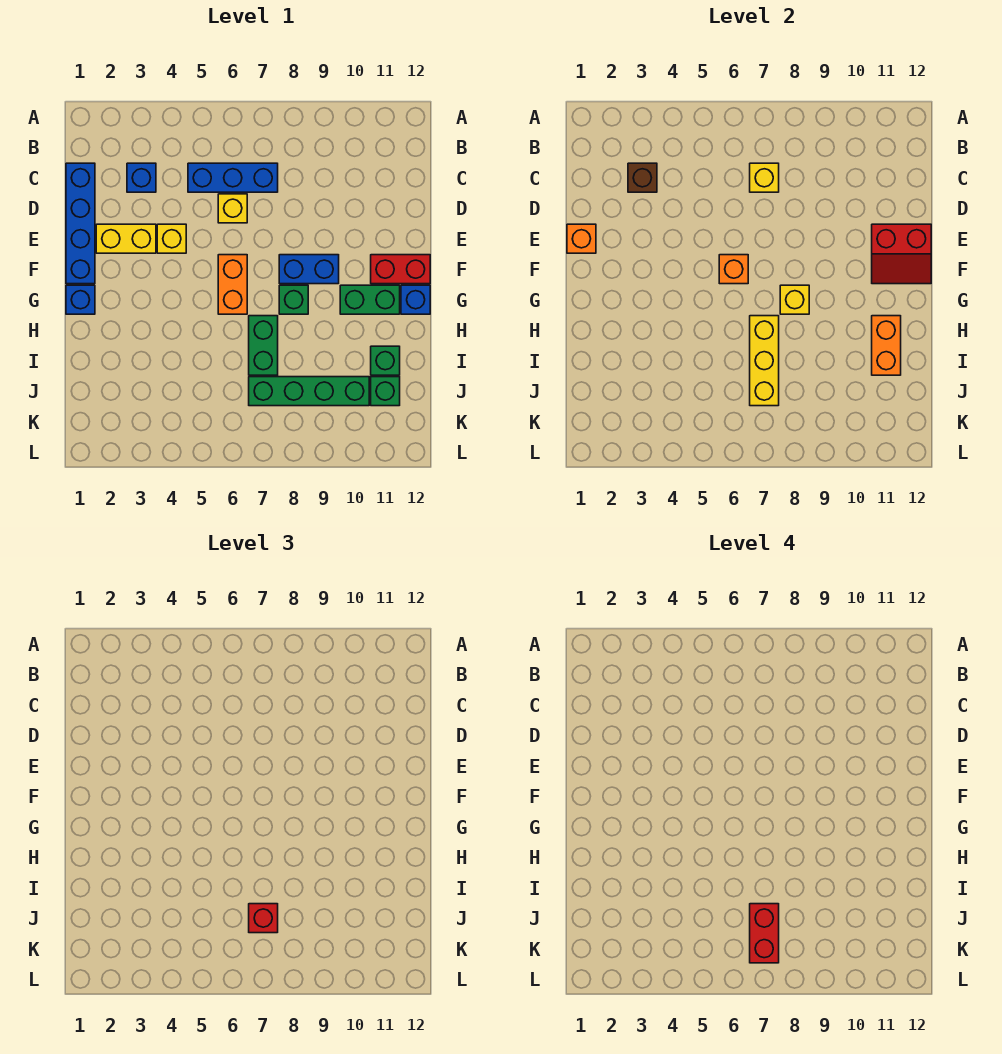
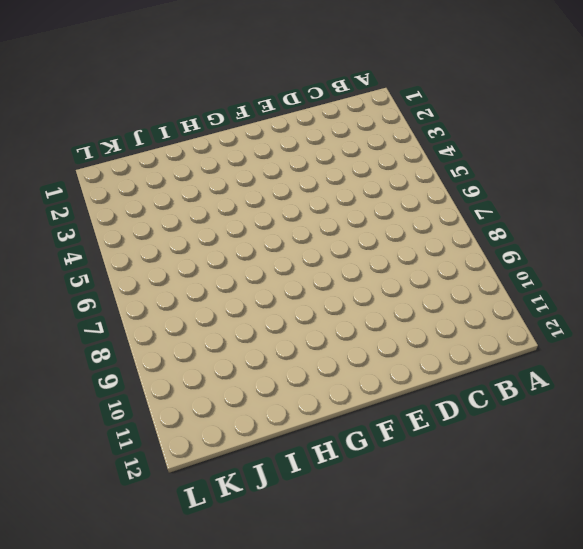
none -> blue brick C1:F1 level 1
none -> blue brick C3 level 1
none -> blue brick C5:C7 level 1

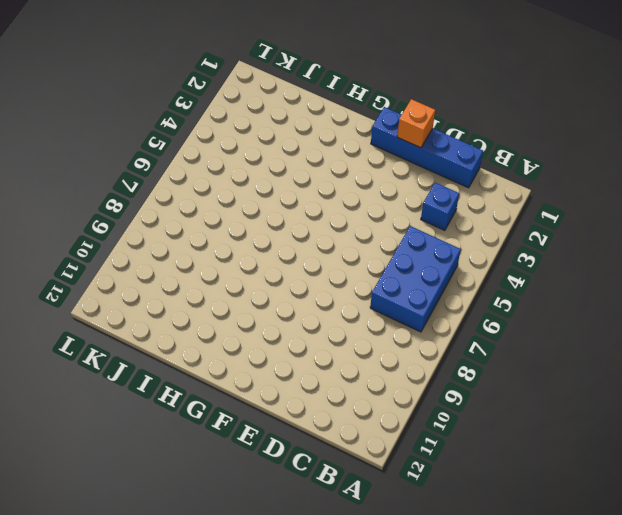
blue brick B5:C7 level 1 -> blue brick C5:C7 level 1
none -> yellow brick D6 level 1
none -> yellow brick E2:E3 level 1
none -> yellow brick E4 level 1

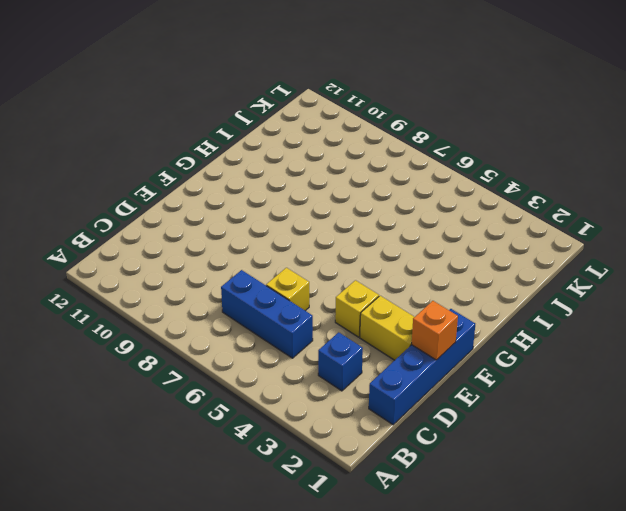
none -> orange brick F6:G6 level 1
none -> blue brick F8:F9 level 1
none -> red brick F11:F12 level 1

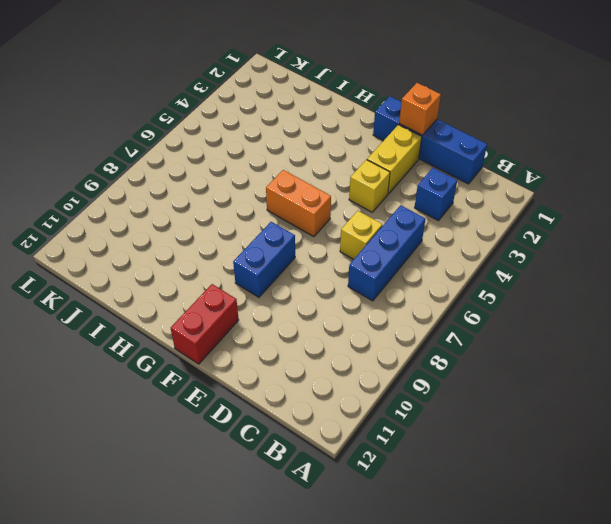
none -> blue brick G1 level 1
none -> green brick G8 level 1
none -> green brick G10:G11 level 1

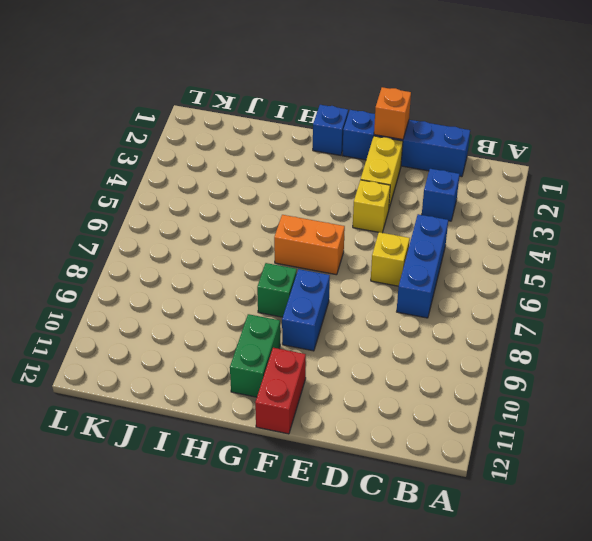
none -> blue brick G12 level 1
none -> green brick H7:I7 level 1
none -> green brick I11 level 1

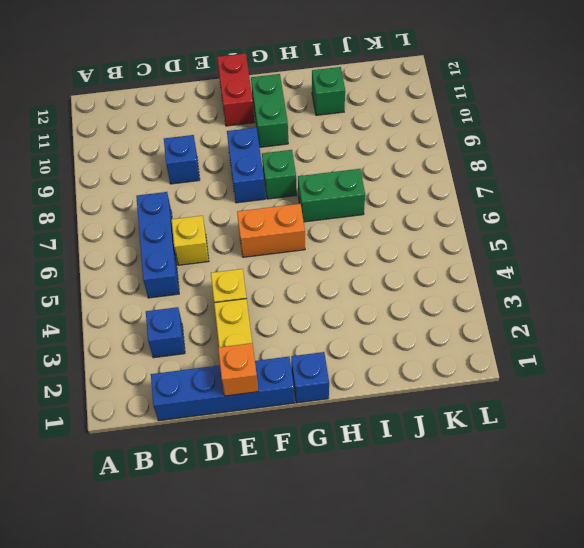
blue brick D9 level 1 -> blue brick G12 level 1
none -> green brick J7:J10 level 1
none -> green brick J11 level 1
none -> brown brick C3 level 2

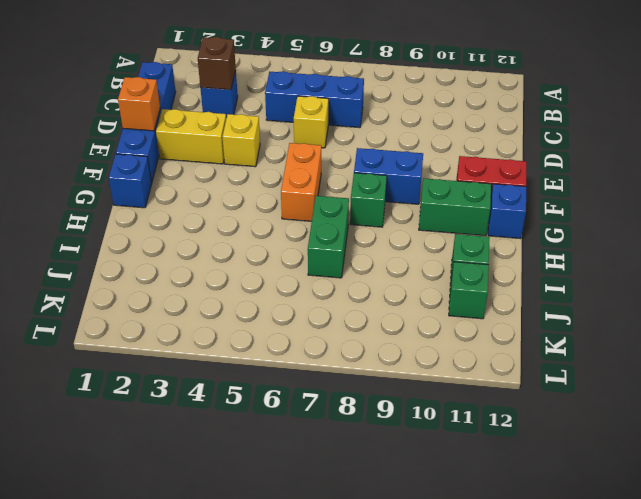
none -> green brick J7:J10 level 1
none -> yellow brick C7 level 2
none -> red slope E11:F12 level 2 top E

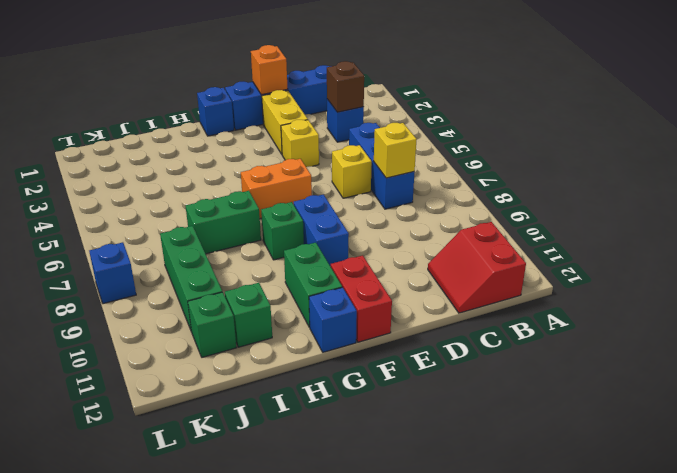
red slope B11:C12 level 1 top B -> red slope E11:F12 level 2 top E
green brick J8:J10 level 1 -> green brick J7:J10 level 1
blue brick L8 level 1 -> none
none -> orange brick F6 level 2
none -> yellow brick G8 level 2
none -> yellow brick H7:J7 level 2

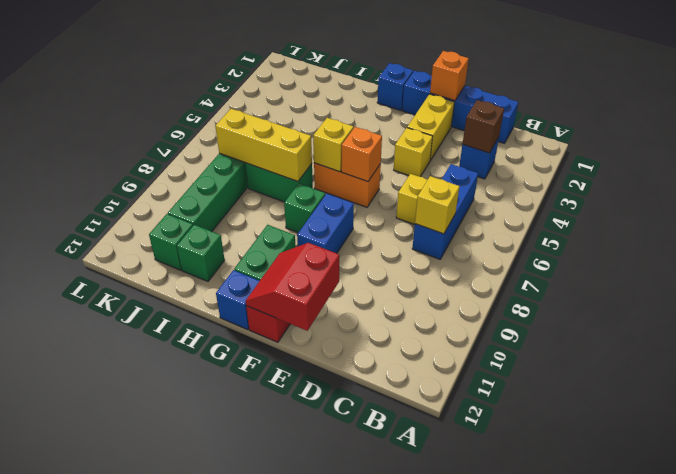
yellow brick G6 level 2 -> yellow brick G8 level 2
none -> orange brick H11:I11 level 2
none -> red brick J7 level 3
none -> red brick J7:K7 level 4

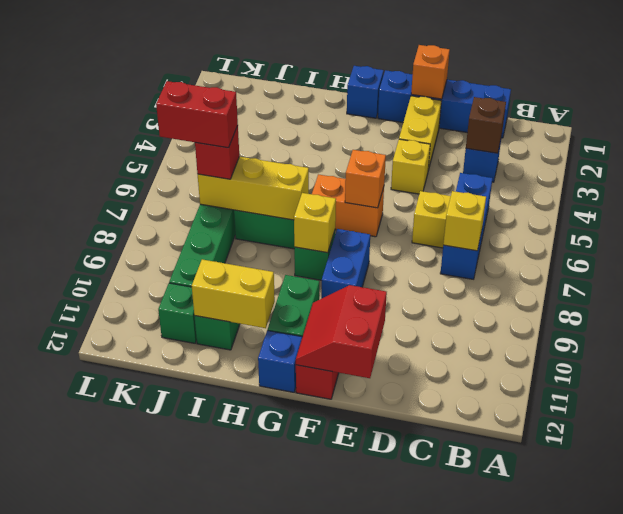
yellow brick H11:I11 level 2 -> orange brick H11:I11 level 2

